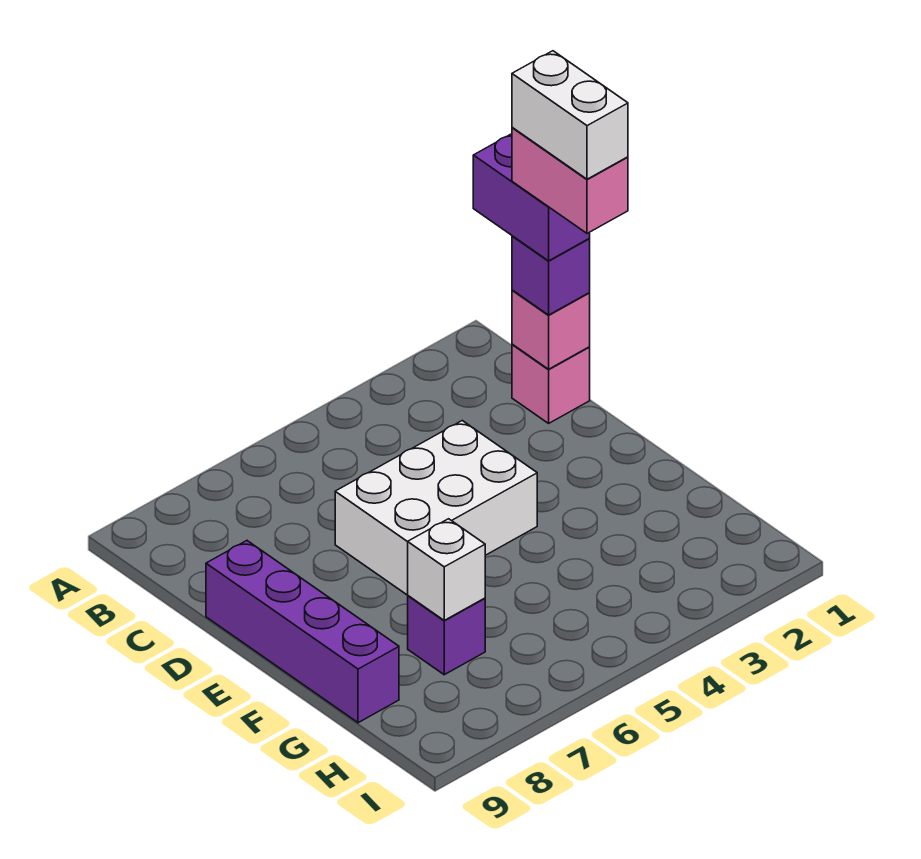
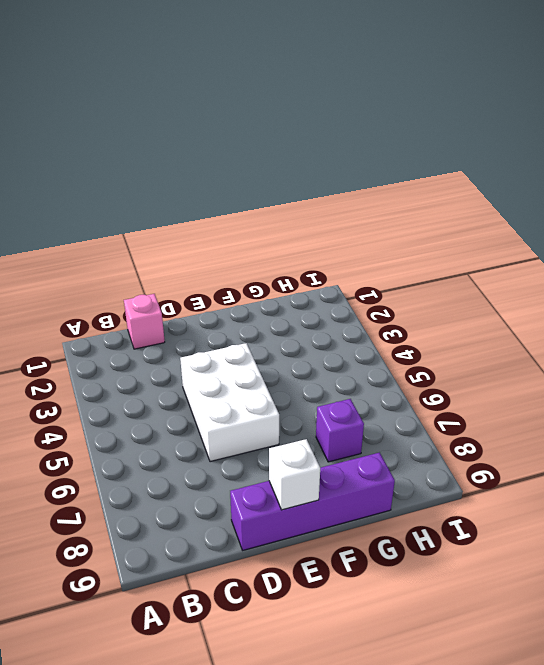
white brick E9 level 2 -> white brick G7 level 2
none -> pink brick C1 level 2
none -> purple brick C1 level 3

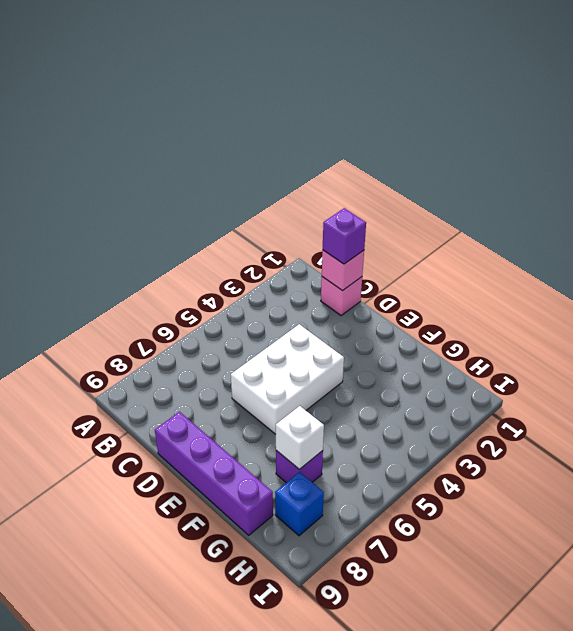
blue brick H8 level 1 -> none
none -> purple brick B1:C1 level 4
none -> pink brick C1:D1 level 5

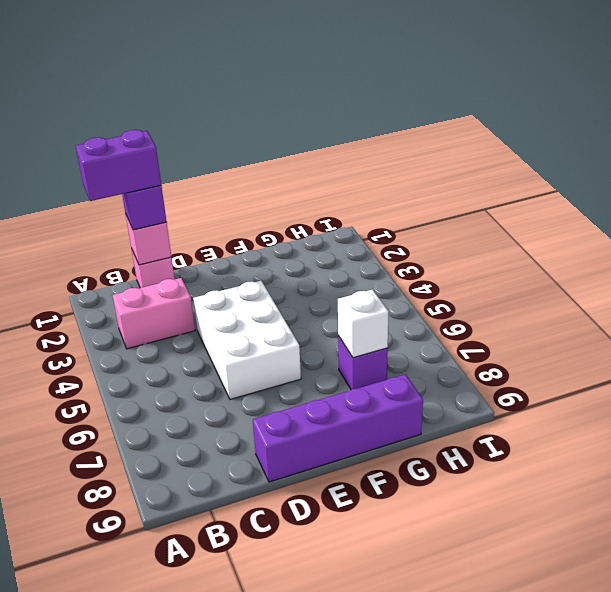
pink brick B3:C3 level 1 -> pink brick C1:D1 level 5
none -> white brick C1:D1 level 6

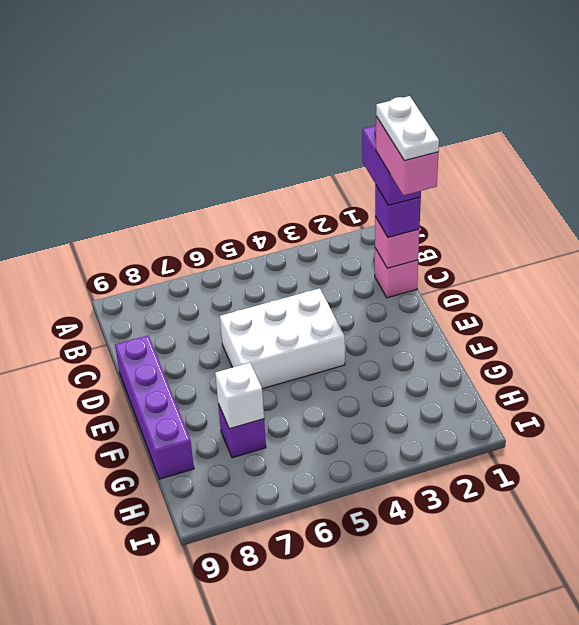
white plate C1:D1 level 6 -> white brick C1:D1 level 6

